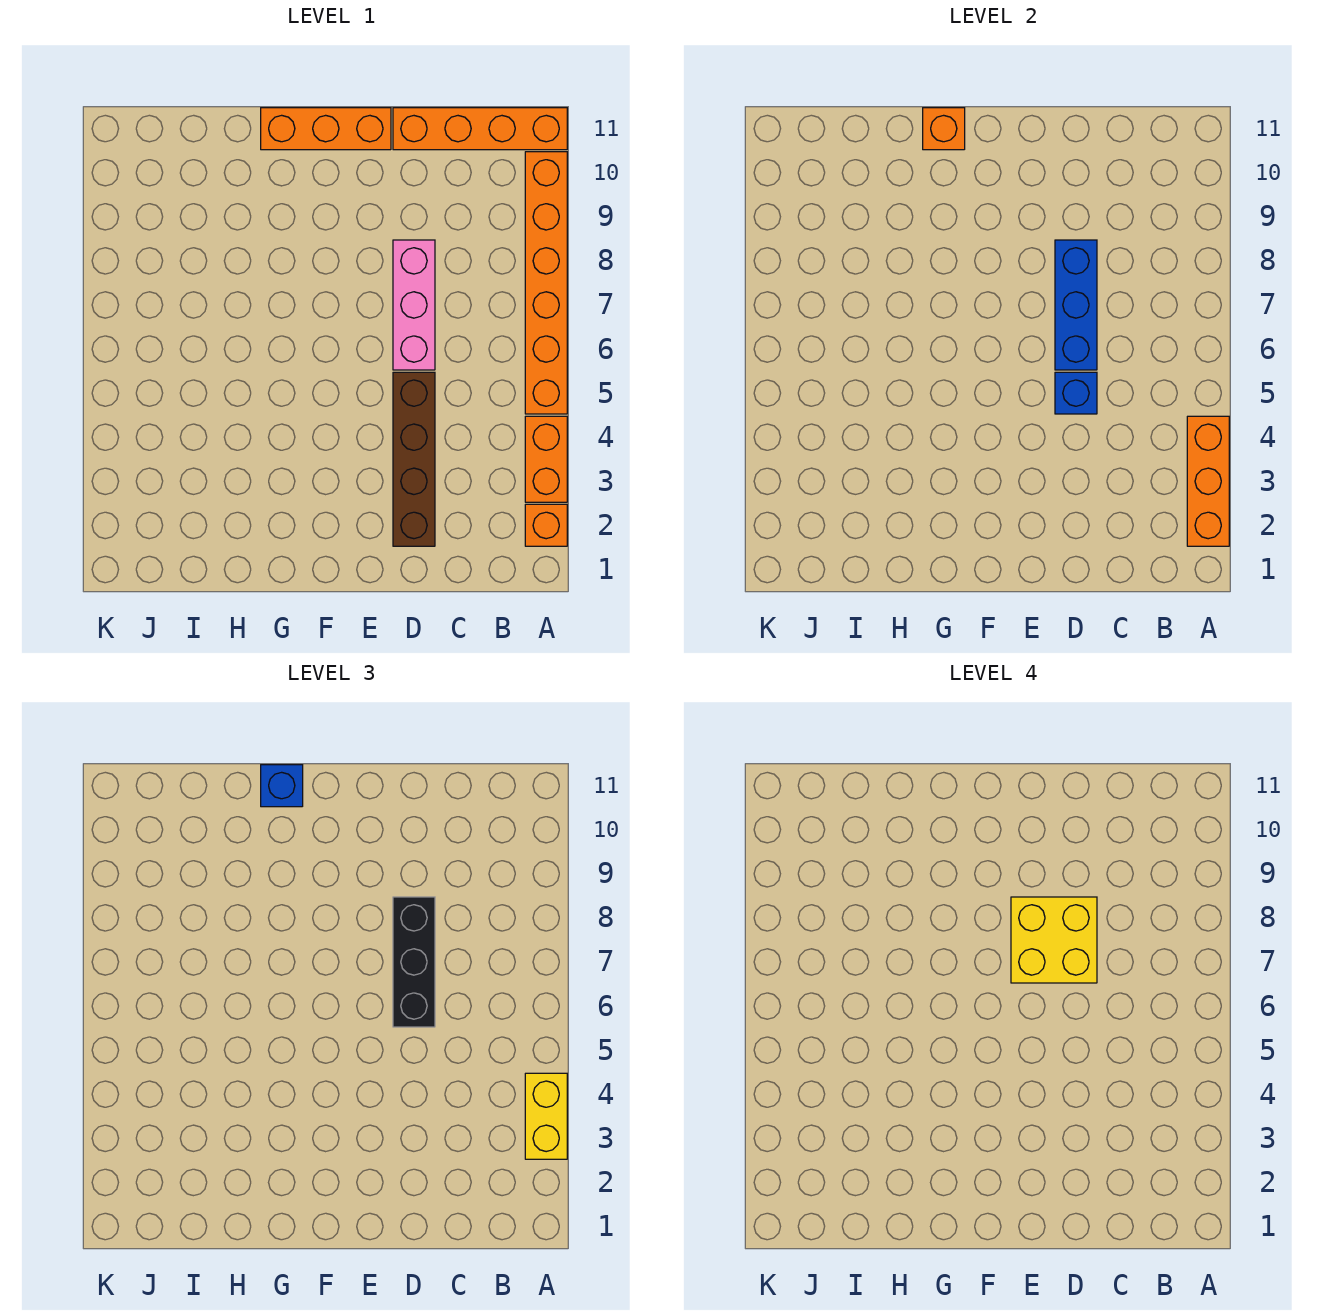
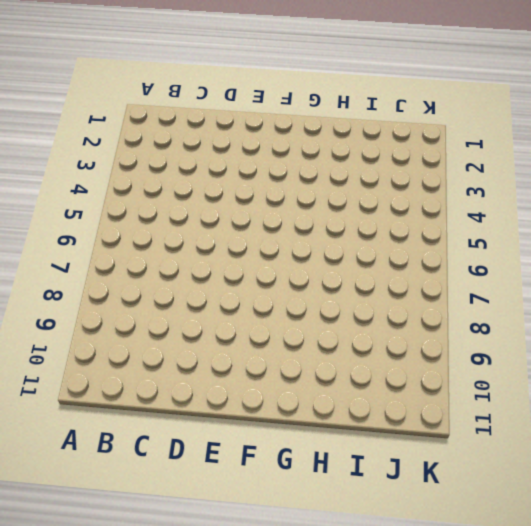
none -> orange brick A2 level 1
none -> orange brick A3:A4 level 1
none -> orange brick A5:A10 level 1

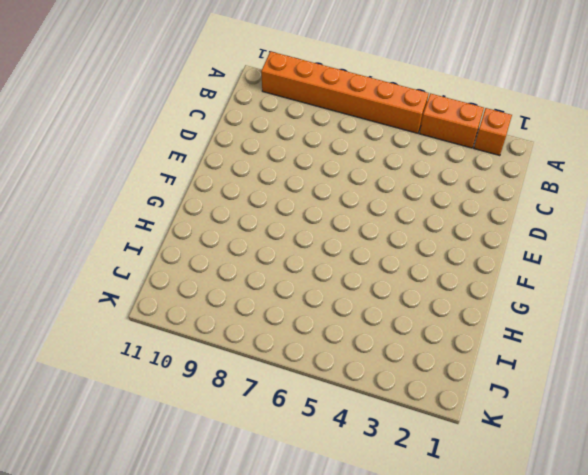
none -> orange brick A11:D11 level 1
none -> brown brick D2:D5 level 1
none -> pink brick D6:D8 level 1

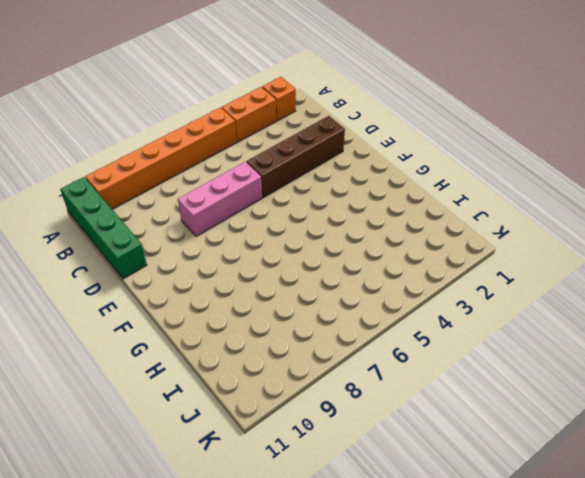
green brick A11:D11 level 1 -> orange brick A11:D11 level 1
none -> orange brick E11:G11 level 1
none -> orange brick A2:A4 level 2
none -> blue brick D5 level 2

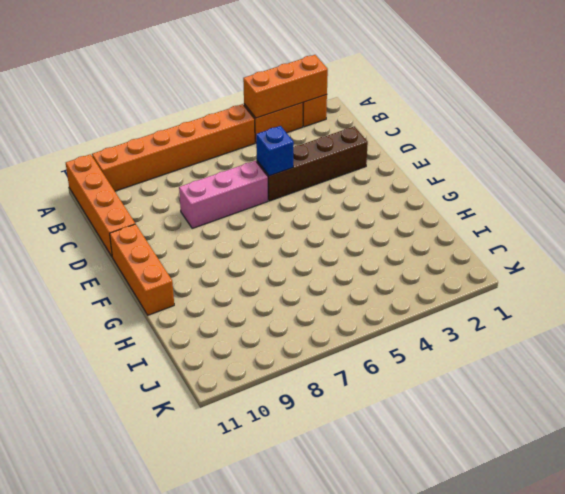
none -> blue brick D6:D8 level 2
none -> orange brick G11 level 2
none -> yellow brick A3:A4 level 3

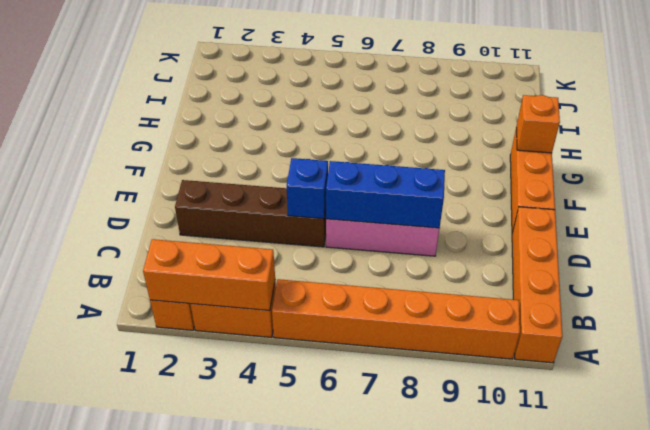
none -> yellow brick A3:A4 level 3
none -> black brick D6:D8 level 3
none -> blue brick G11 level 3

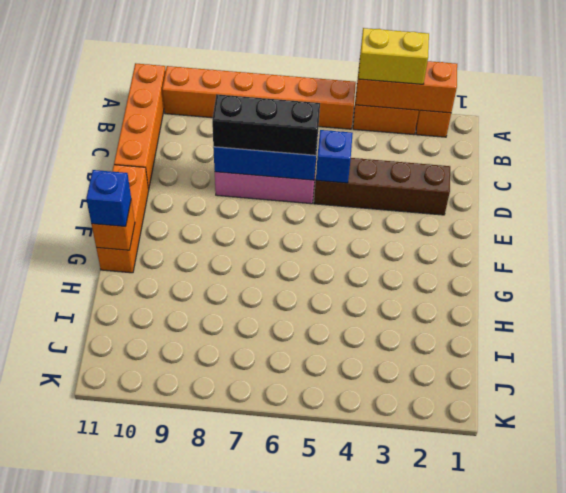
none -> yellow brick D7:E8 level 4

